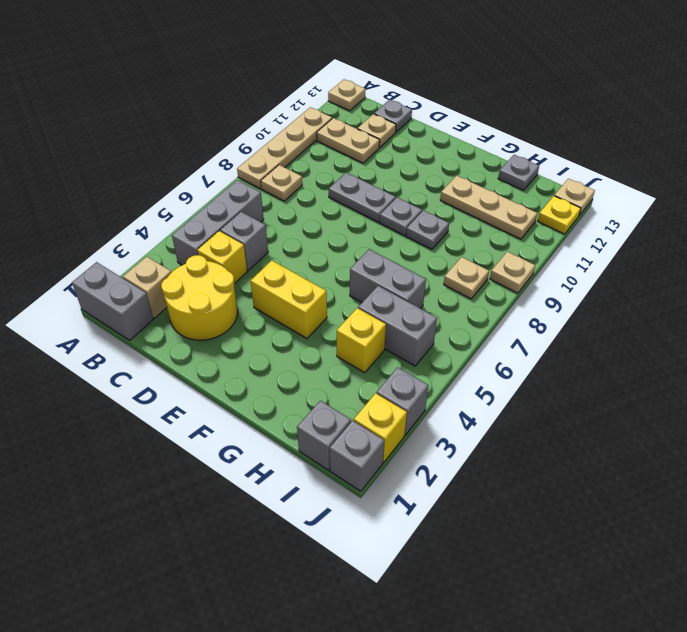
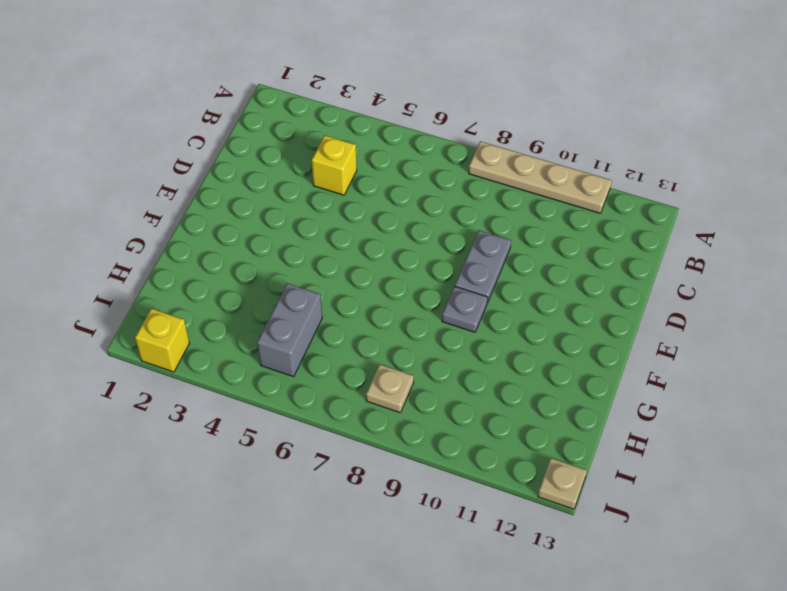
none -> grey brick A1:B1 level 1
none -> tan plate A13 level 1
none -> tan brick B2 level 1

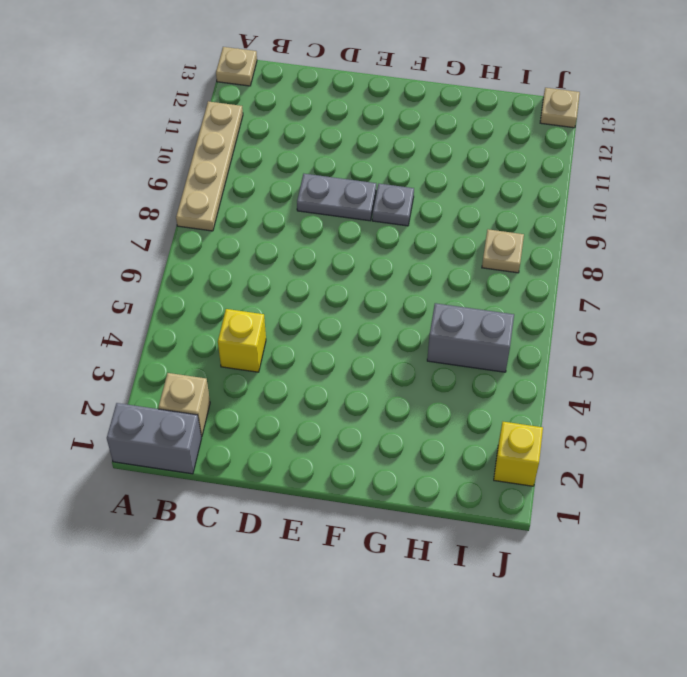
none -> grey brick B4:B6 level 1
none -> tan plate B8 level 1
none -> tan plate B11:C11 level 1

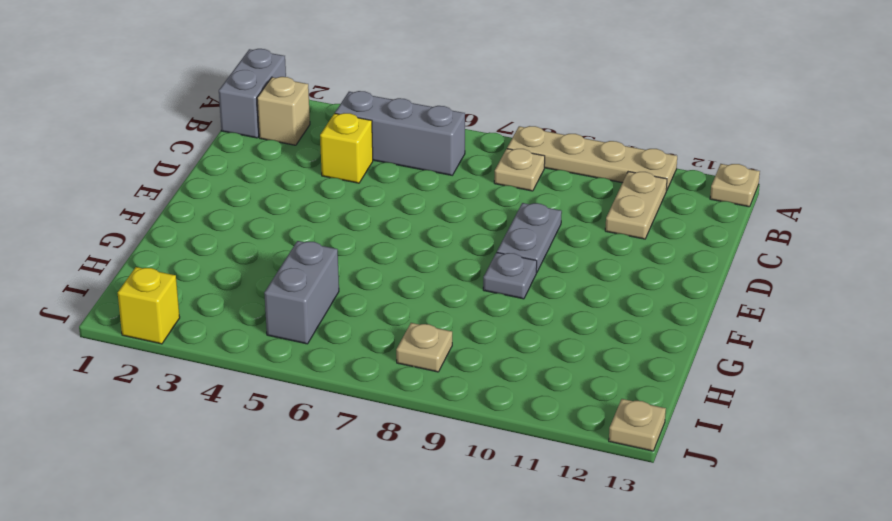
none -> yellow round brick C2:D3 level 1
none -> grey brick C5 level 1
none -> tan plate C12 level 1

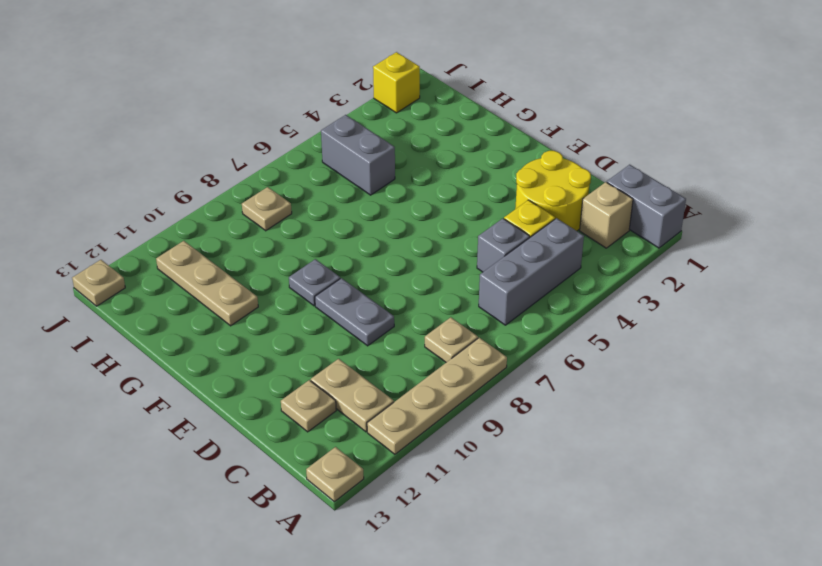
none -> grey plate C13 level 1
none -> yellow brick E4:F4 level 1
none -> grey brick G6:H6 level 1

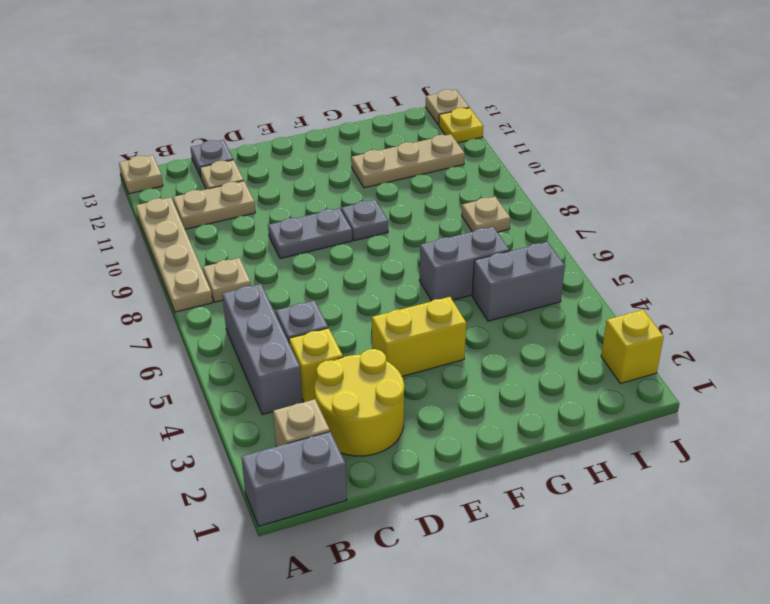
none -> grey plate G9 level 1
none -> yellow brick H4 level 1
none -> grey plate H13 level 1

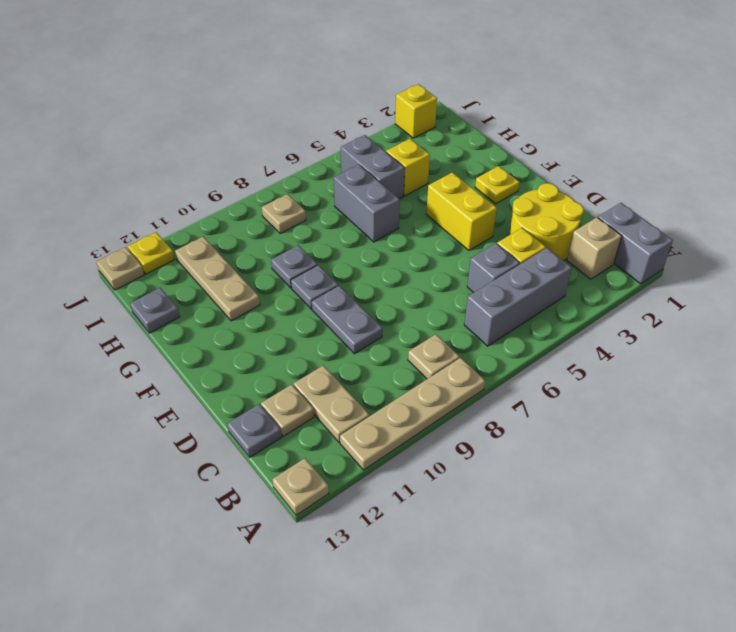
yellow plate F2 level 1 -> none
none -> grey brick I1 level 1
none -> grey brick J1 level 1
none -> grey brick J3 level 1

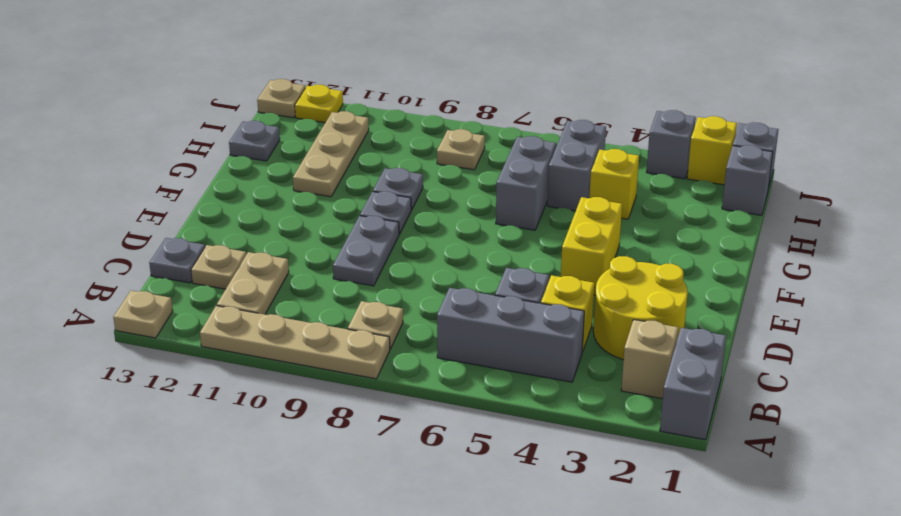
none -> tan plate J9 level 1

